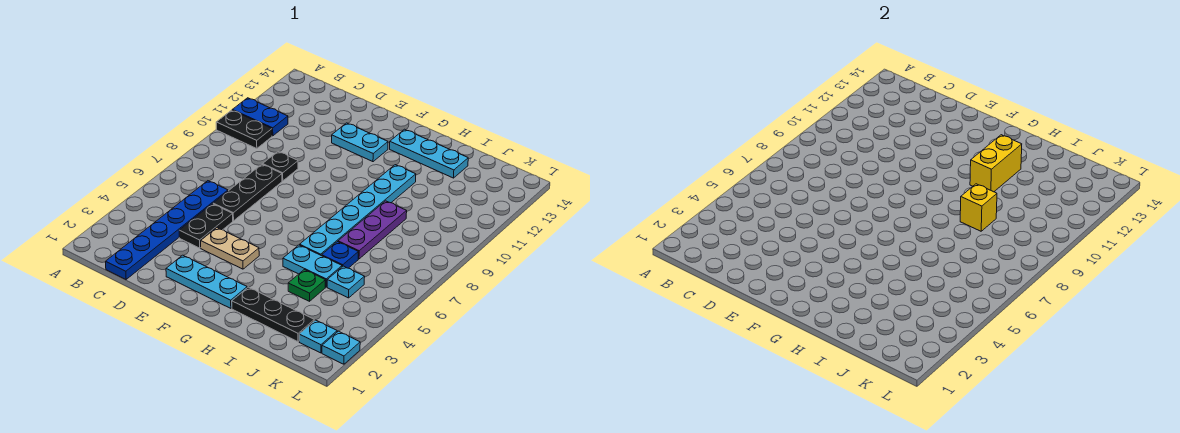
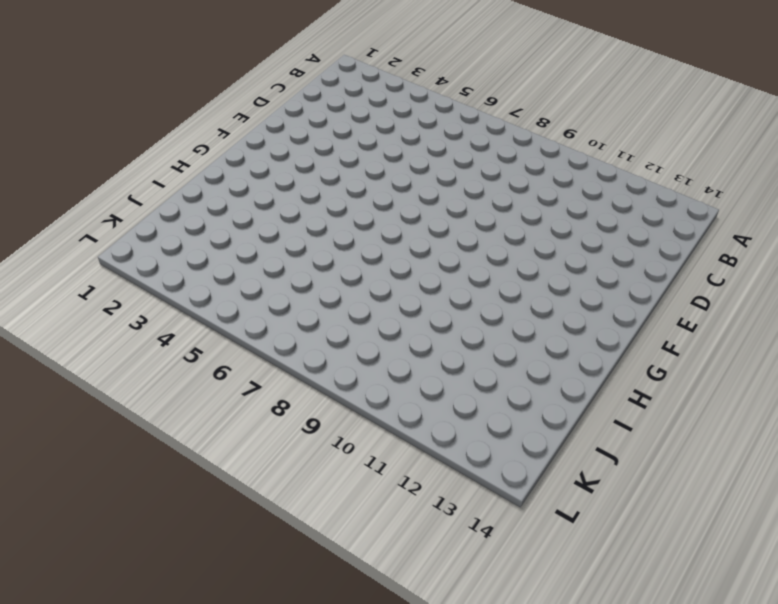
none -> black plate A10:B10 level 1
none -> blue plate A11:B11 level 1
none -> blue plate C1:C6 level 1

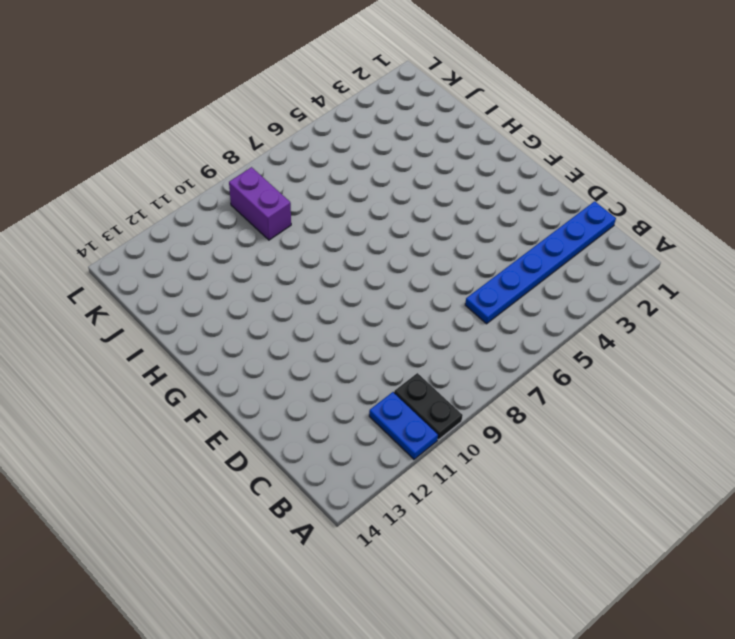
purple brick J9:K9 level 1 -> none
none -> black plate D4:D5 level 1
none -> black plate D6:D8 level 1
none -> black plate D9 level 1

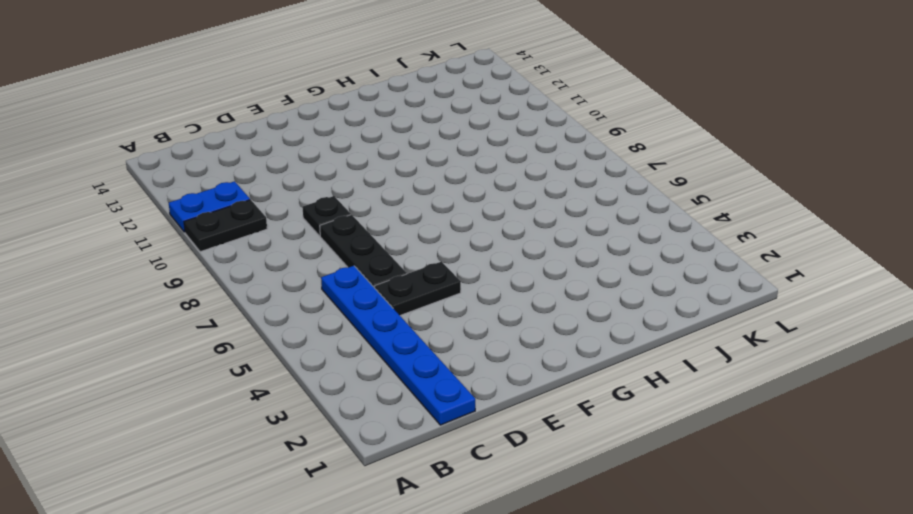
black plate D5:E5 level 1 -> black plate D4:D5 level 1
none -> cyan plate E2:G2 level 1
none -> tan plate E4:F4 level 1
none -> cyan plate E12:F12 level 1

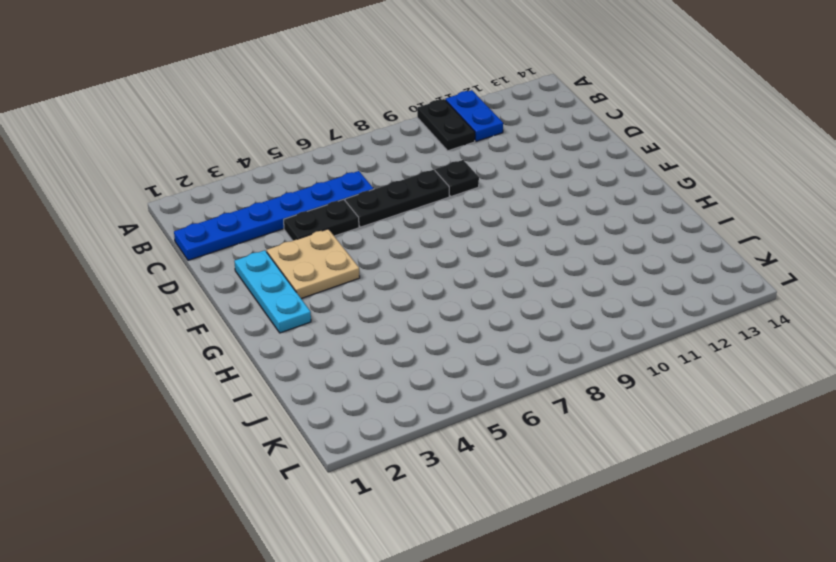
tan plate E3:F4 level 1 -> tan plate E4:F4 level 1
none -> cyan plate E12:F12 level 1
none -> cyan plate G13:I13 level 1
none -> black plate H2:J2 level 1

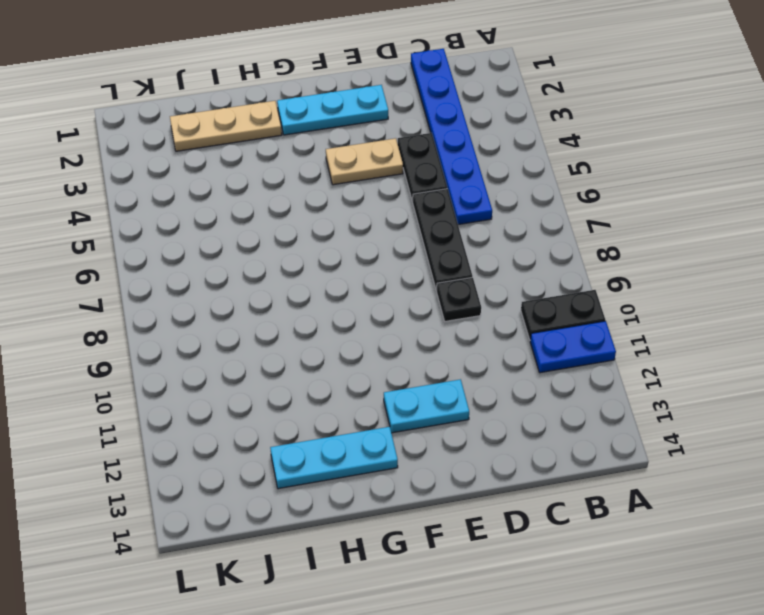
tan plate H2:J2 level 1 -> black plate H2:J2 level 1
none -> cyan plate H5:I5 level 1
none -> cyan plate H6:H11 level 1
none -> green plate I4 level 1

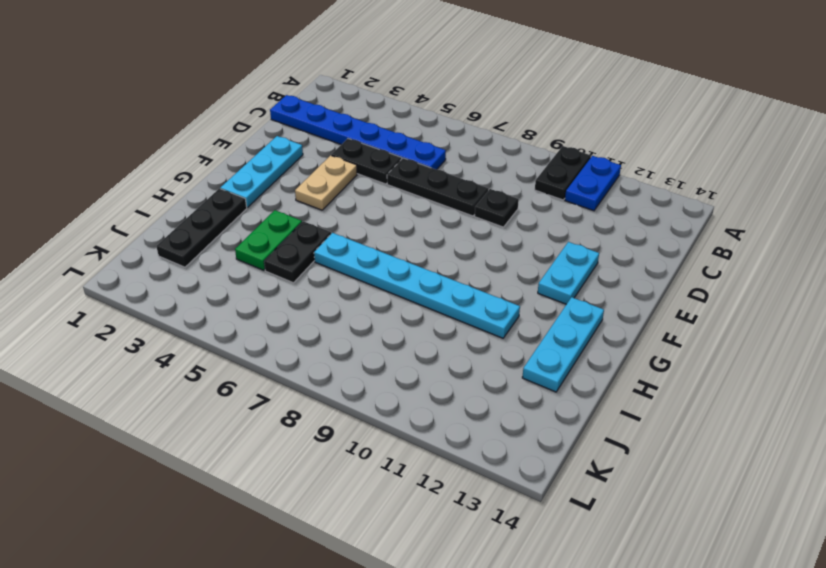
green plate H4:I4 level 1 -> green plate I4 level 1
black plate H5:I5 level 1 -> cyan plate H5:I5 level 1
none -> blue plate I6 level 1
none -> purple plate I7:I9 level 1
none -> cyan plate J5 level 1

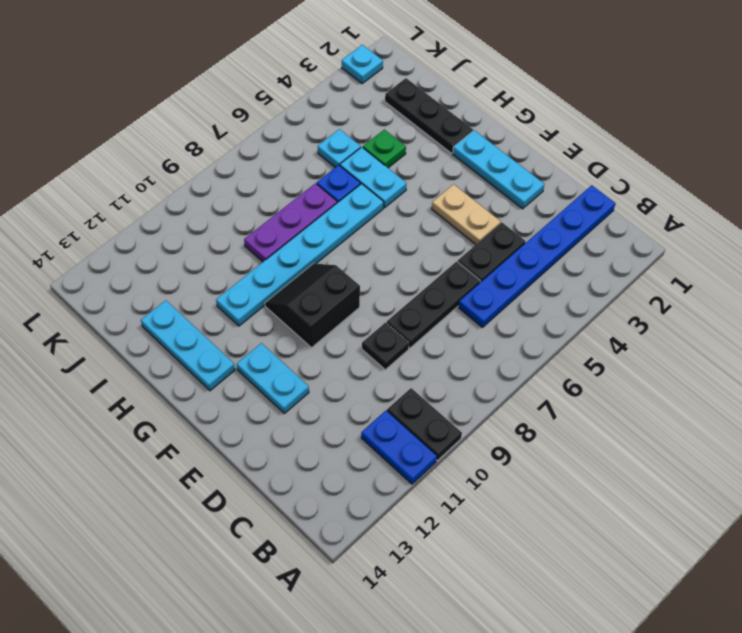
black slope F9:G10 level 1 top F -> none
none -> cyan plate K2 level 1
none -> yellow brick H11:H12 level 2
none -> yellow brick I9 level 2

